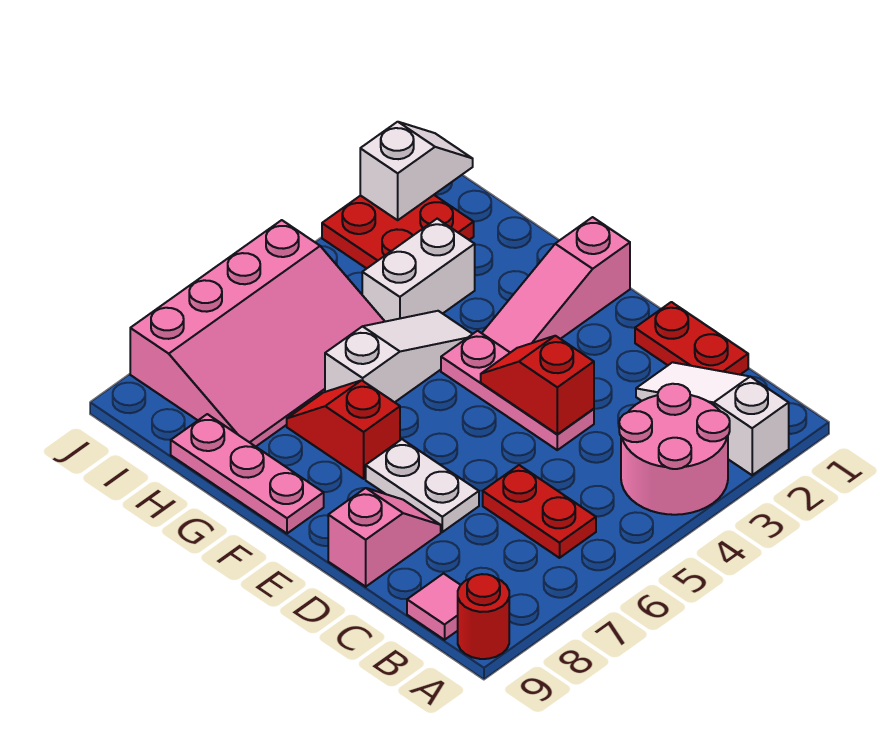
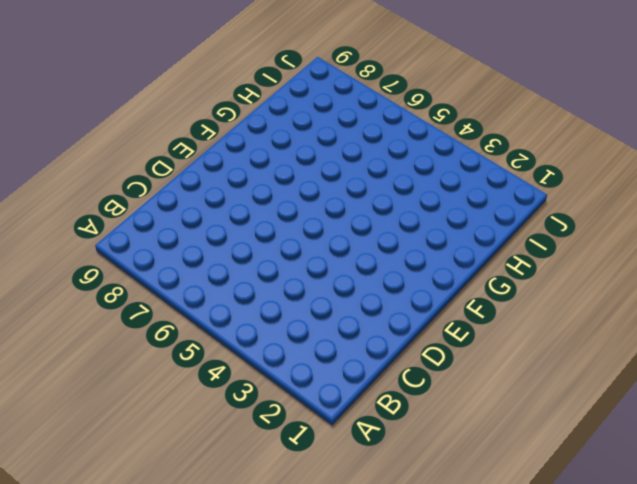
none -> white slope A2:C2 level 1 top A
none -> pink round brick A3:B4 level 1
none -> red round brick A9 level 1

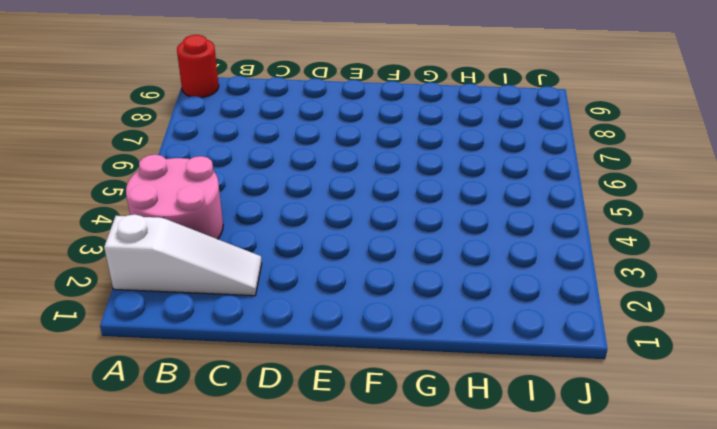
none -> red plate B6:C6 level 1
none -> pink tile B9 level 1
none -> red plate C1:D1 level 1

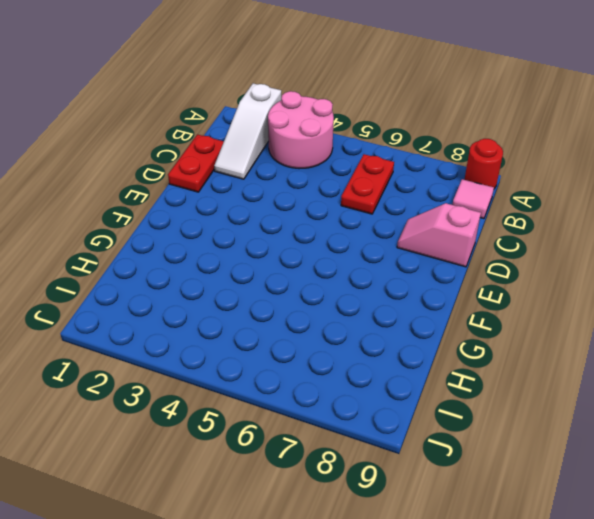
none -> pink plate D4:F4 level 1
none -> white plate D7:E7 level 1
none -> pink slope F1:F3 level 1 top 1

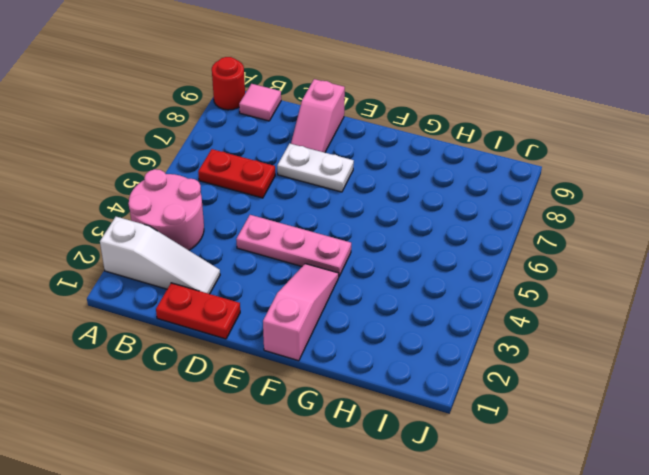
none -> red slope F7:G7 level 1 top F
none -> pink plate F9:H9 level 1
none -> white slope G4:G6 level 1 top 6

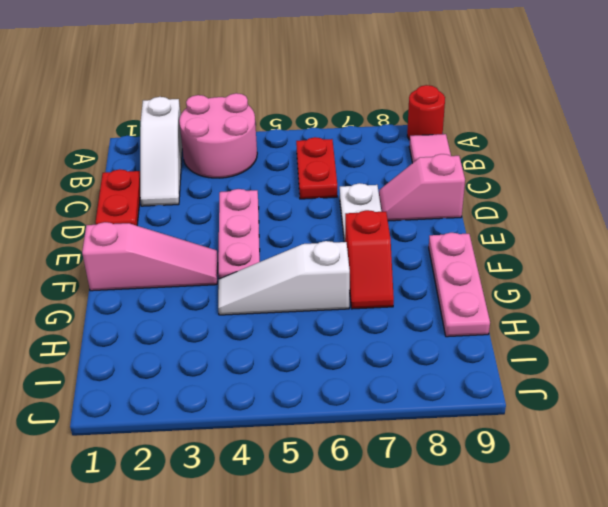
none -> white brick H3:H4 level 1
none -> pink slope H5:J8 level 1 top J
none -> red plate I2:J3 level 1

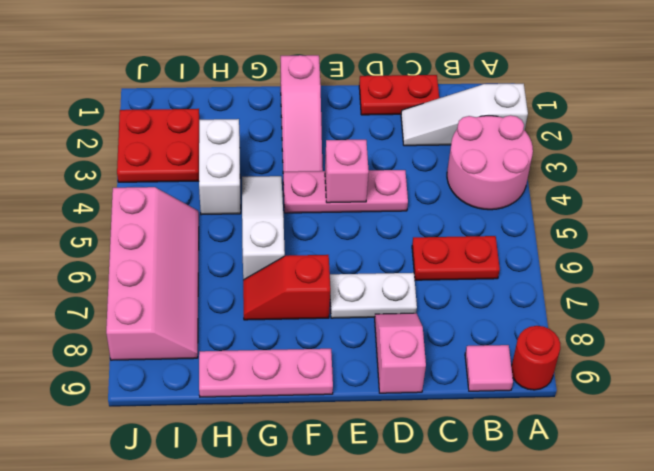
pink brick E4 level 2 -> red slope D4:E4 level 2 top D
pink slope I5:J8 level 1 top J -> pink slope H5:J8 level 1 top J
none -> white slope J1:J2 level 2 top 2

